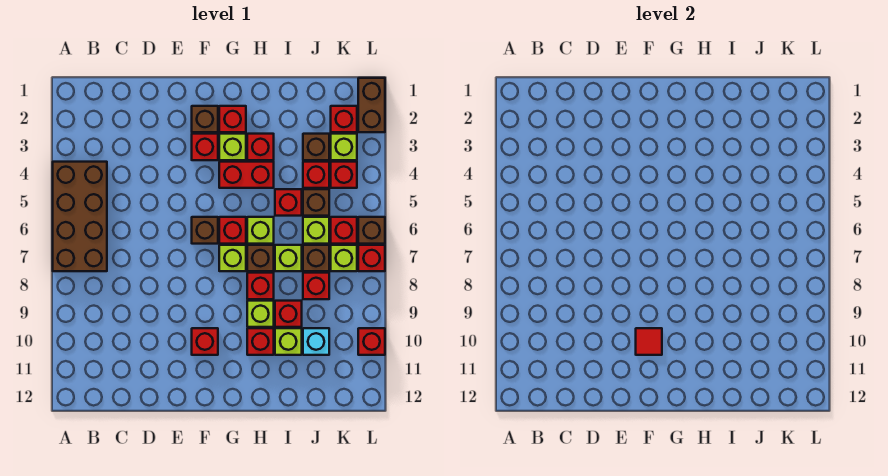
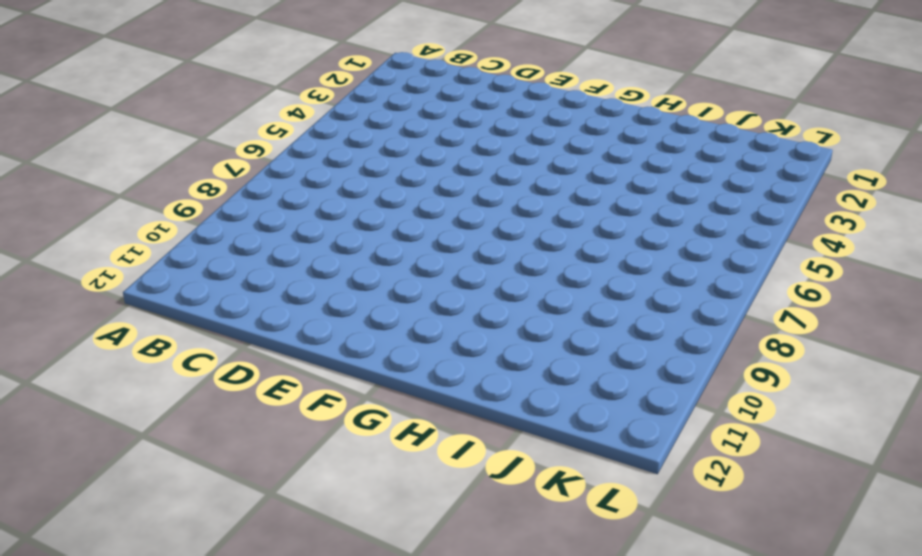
none -> brown brick A4:B7 level 1
none -> brown brick F2 level 1
none -> red brick F3 level 1
none -> brown brick F6 level 1

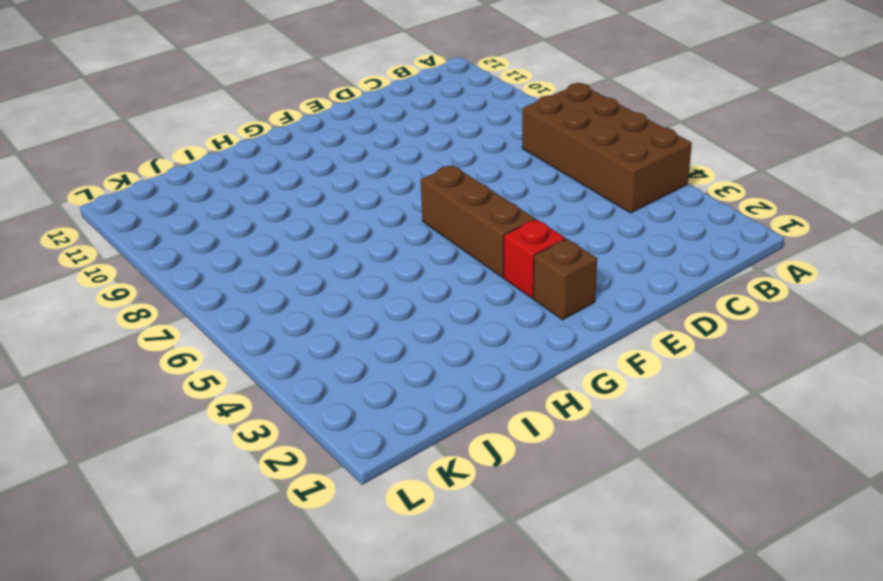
brown brick F4:F6 level 1 -> brown brick F6 level 1
none -> red brick F10 level 1
none -> red brick G2 level 1
none -> lime brick G3 level 1
none -> red brick G4:H4 level 1

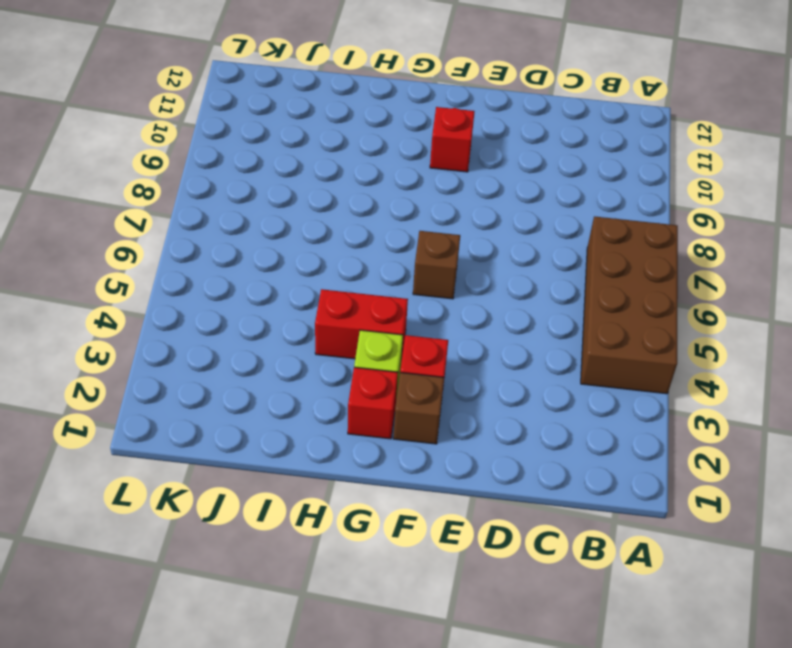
none -> red brick G6 level 1
none -> lime brick G7 level 1
none -> red brick H3 level 1
none -> lime brick H6 level 1

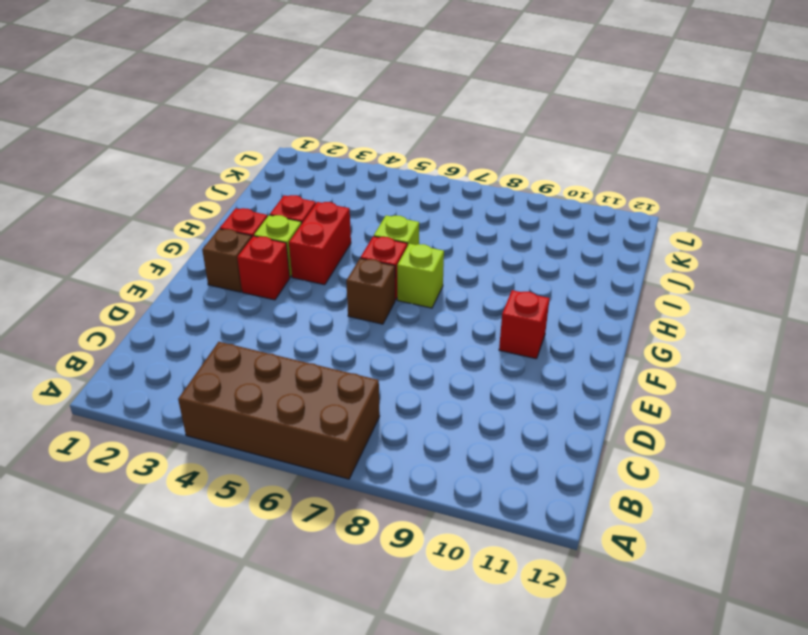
none -> brown brick H7 level 1
none -> red brick H8 level 1
none -> lime brick H9 level 1
none -> red brick H10 level 1

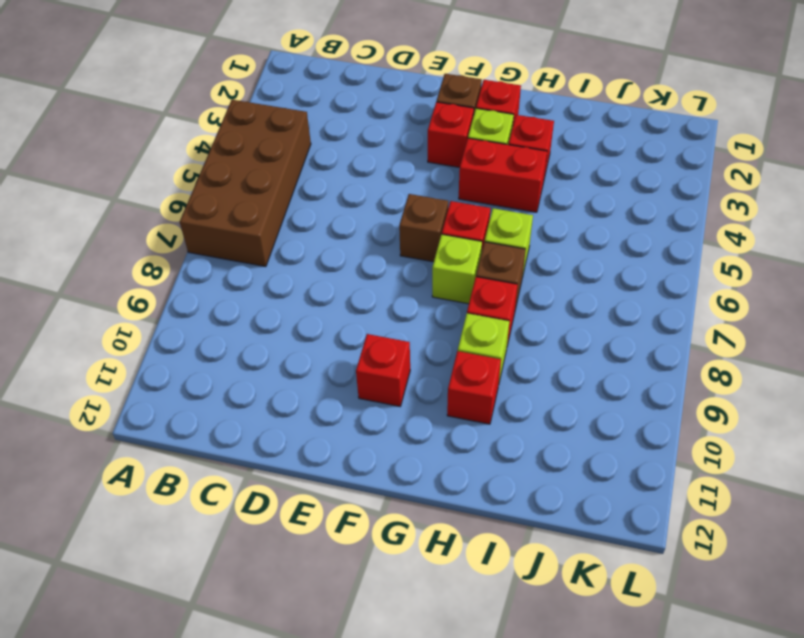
none -> red brick I5 level 1
none -> lime brick I7 level 1
none -> red brick I9 level 1
none -> lime brick I10 level 1

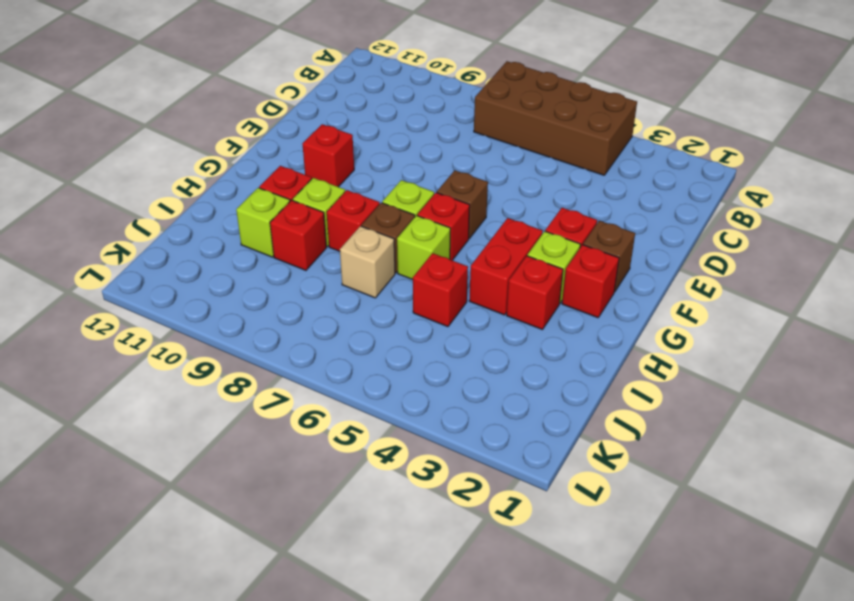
tan brick I7 level 1 -> lime brick I7 level 1
none -> brown brick J3 level 1
none -> red brick J4 level 1
none -> brown brick J5 level 1
none -> lime brick J6 level 1

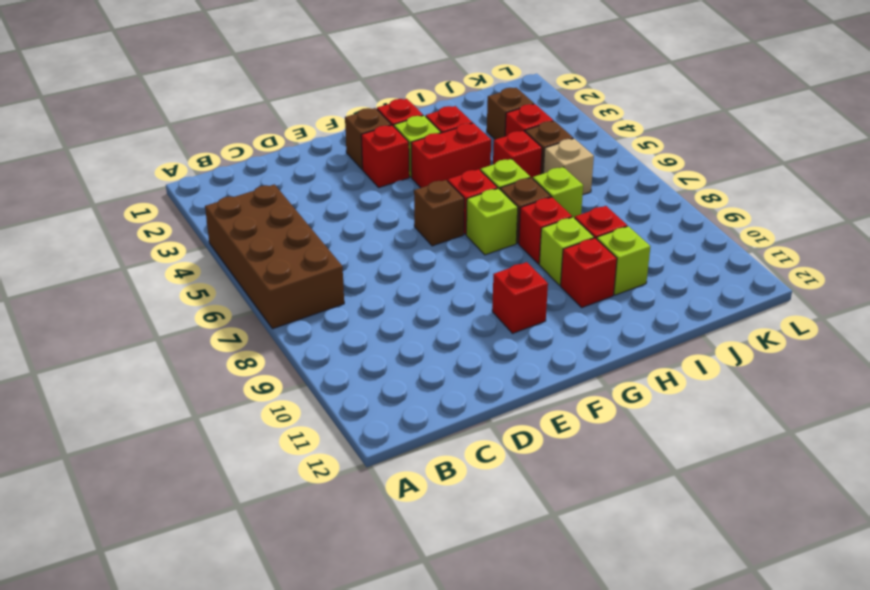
tan brick J6 level 1 -> lime brick J6 level 1
none -> brown brick J7 level 1
none -> red brick J8 level 1
none -> cyan brick J10 level 1
none -> red brick K2 level 1

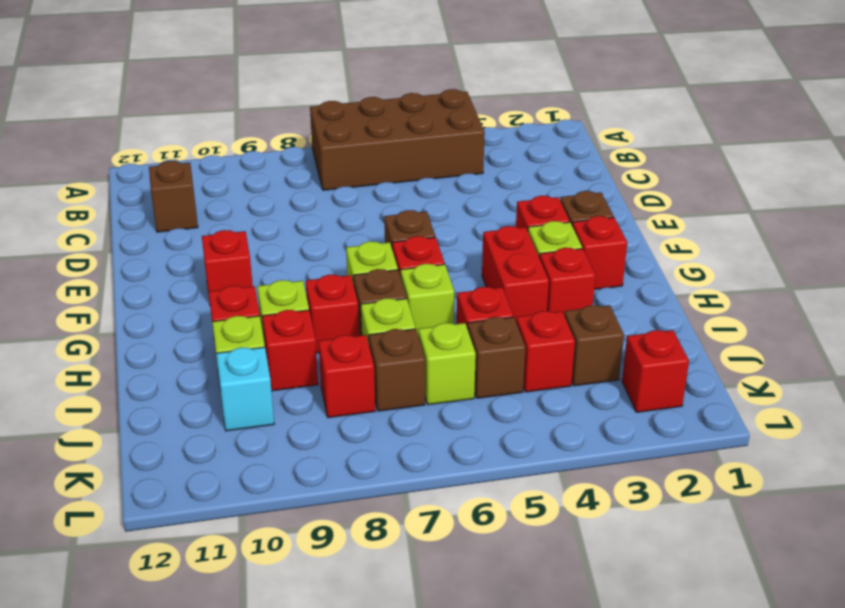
brown brick C11 level 1 -> brown brick L6 level 1
none -> lime brick K3 level 1
none -> red brick K4 level 1
none -> red brick K6 level 1
none -> lime brick K7 level 1

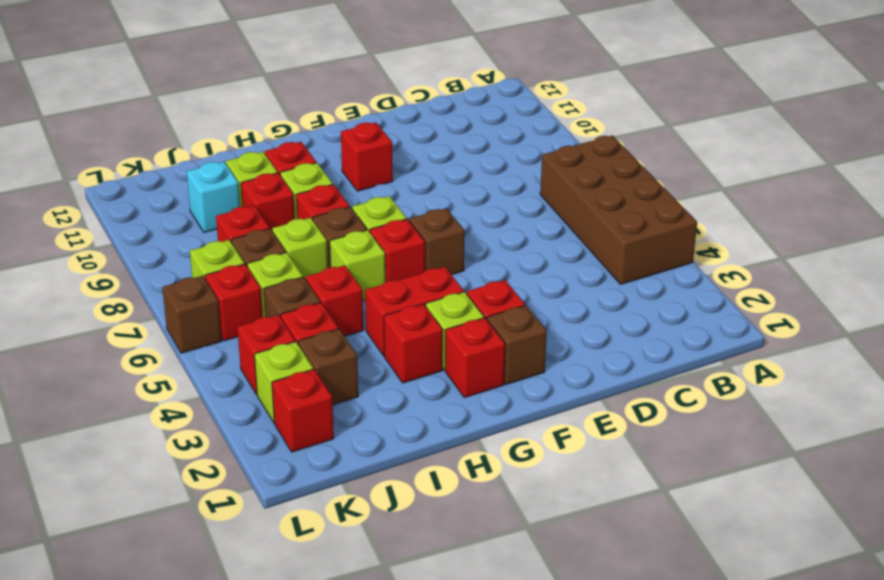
none -> brown brick L1:L2 level 1
none -> red brick L7 level 1
none -> red brick L10 level 1
none -> red tile F10 level 2

